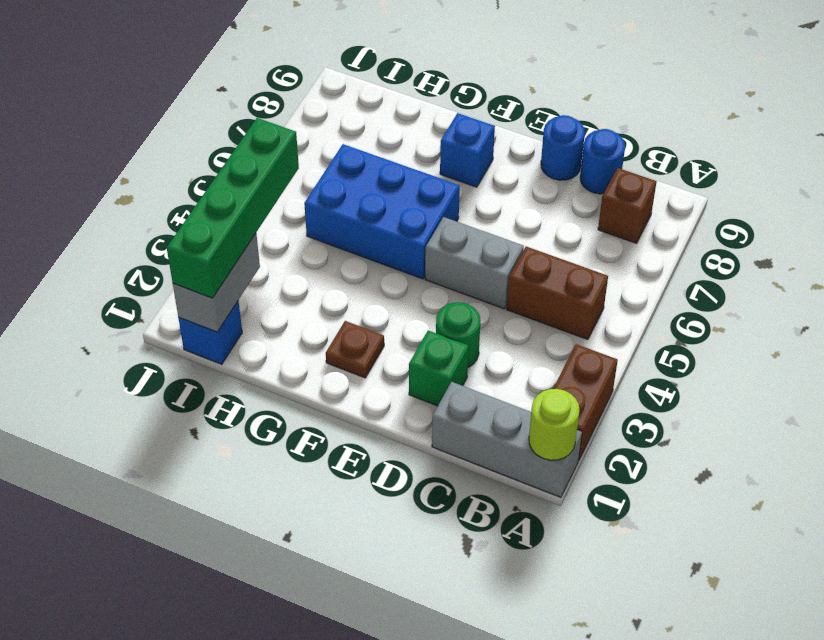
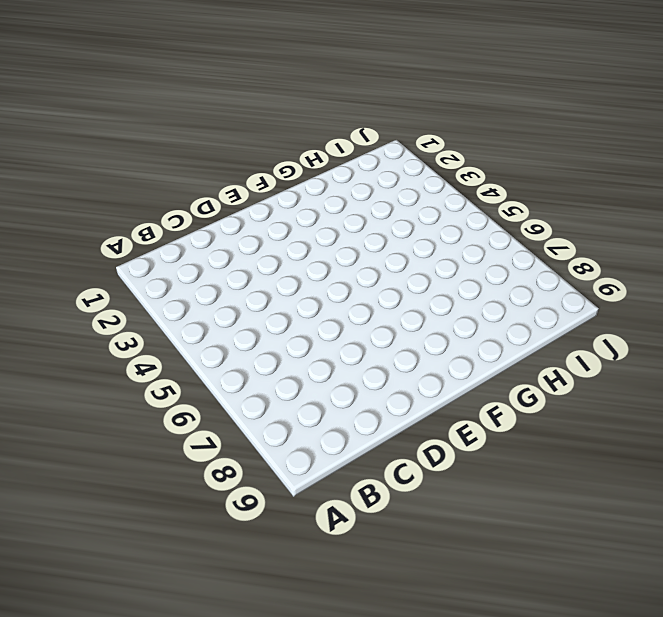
none -> grey brick A1:C1 level 1
none -> brown brick A2:A3 level 1
none -> brown brick B5:C5 level 1

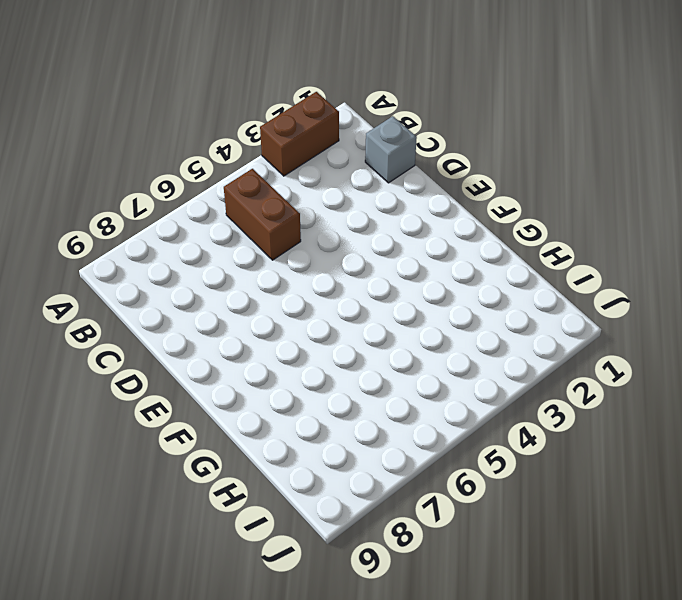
grey brick C1 level 1 -> grey brick A1:C1 level 1
none -> brown brick B8 level 1
none -> blue round brick C9 level 1
none -> green brick D2 level 1

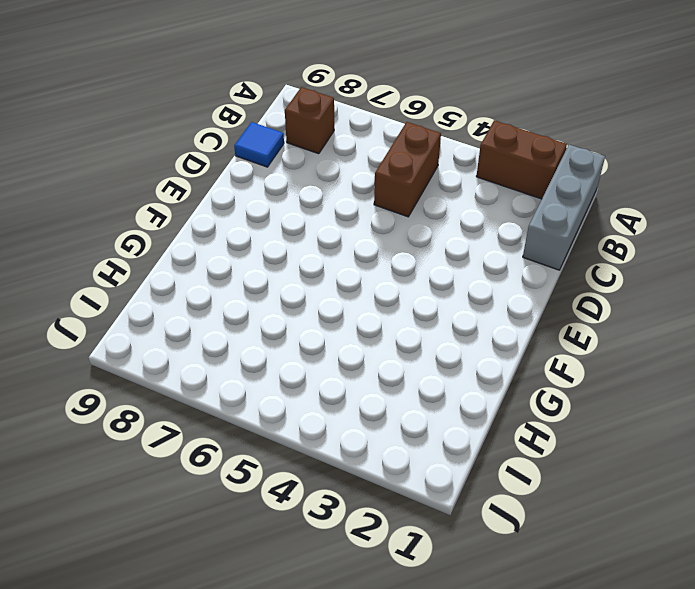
blue tile C9 level 1 -> blue round brick C9 level 1
none -> green brick D2 level 1
none -> green round brick D3 level 1
none -> grey brick D5:E5 level 1

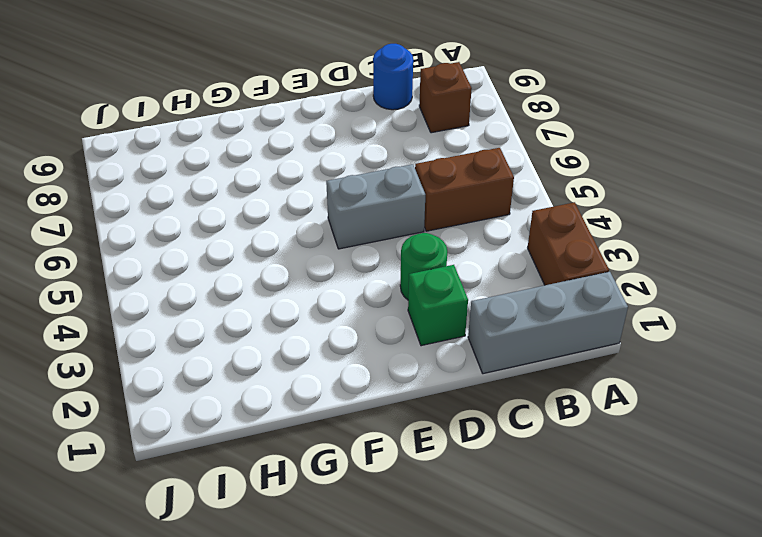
none -> blue round brick D9 level 1
none -> brown plate F2 level 1
none -> blue brick F5:H6 level 1

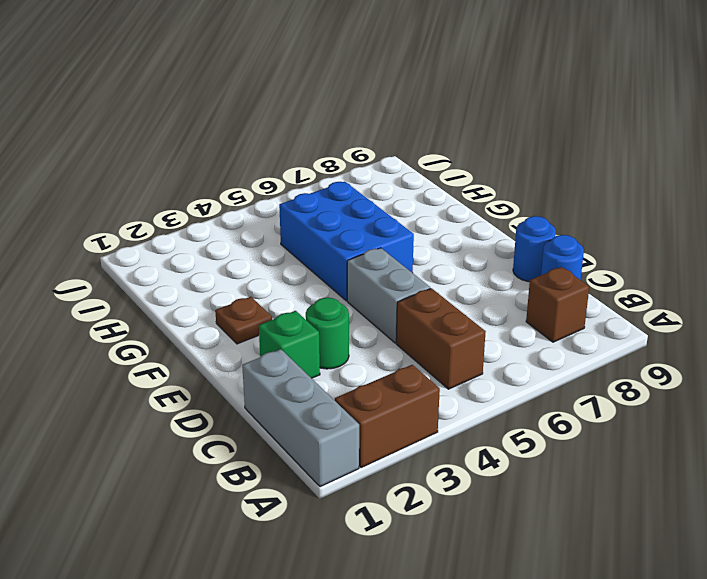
none -> blue brick F8 level 1
none -> blue brick I1 level 1
none -> lime round brick A1 level 2

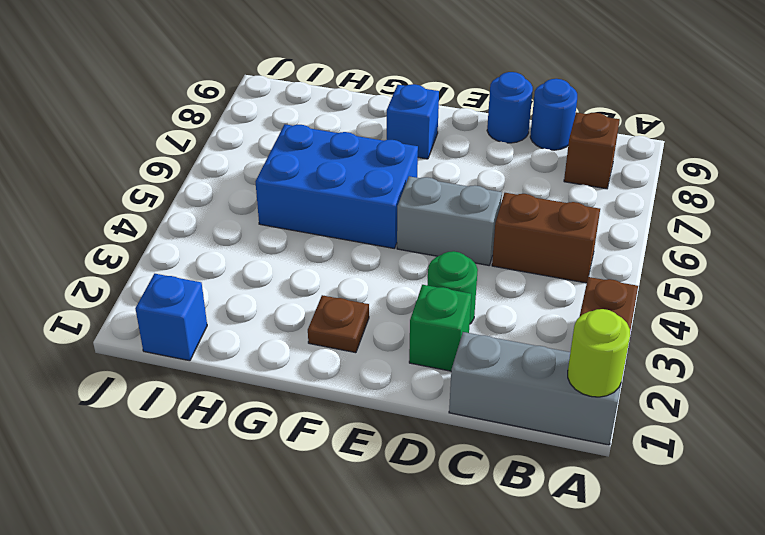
none -> grey brick I1:I2 level 2
none -> green brick I1:I4 level 3

